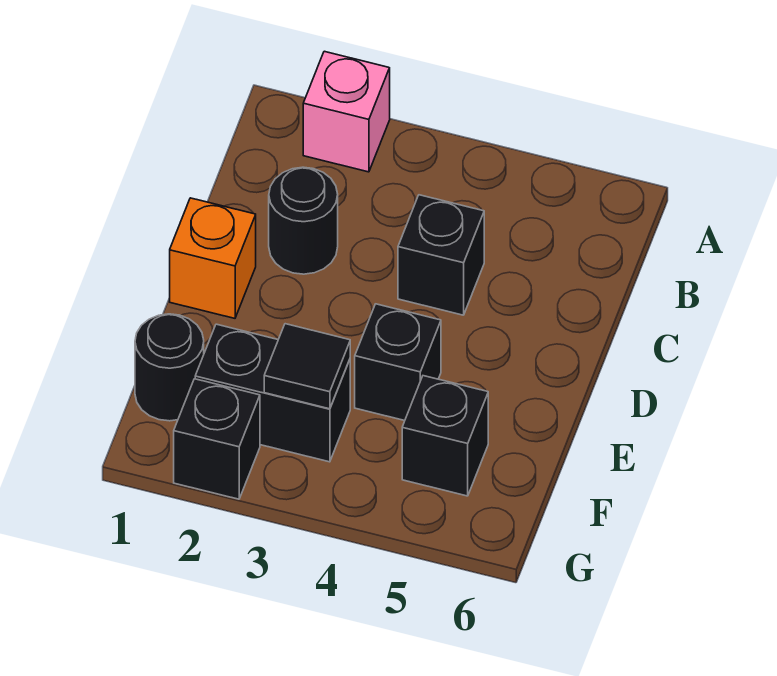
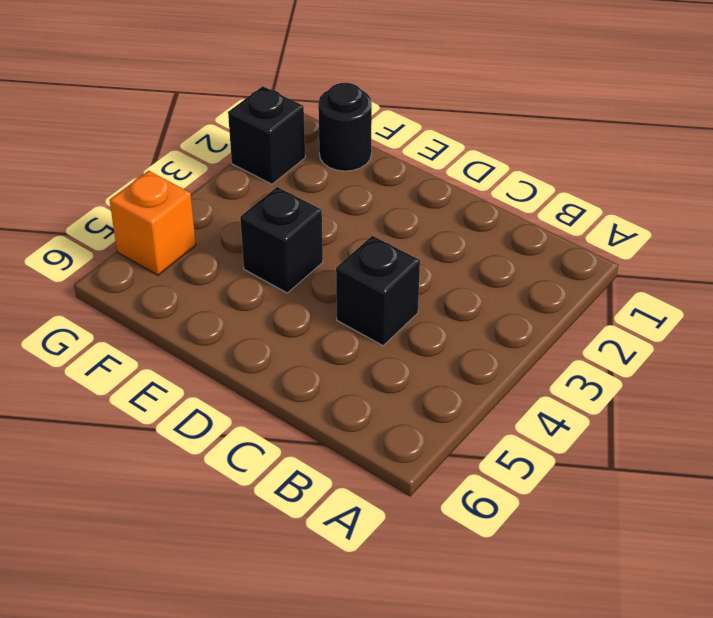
orange brick G5 level 1 -> orange brick D1 level 1
none -> pink brick A2 level 1
none -> black round brick C2 level 1

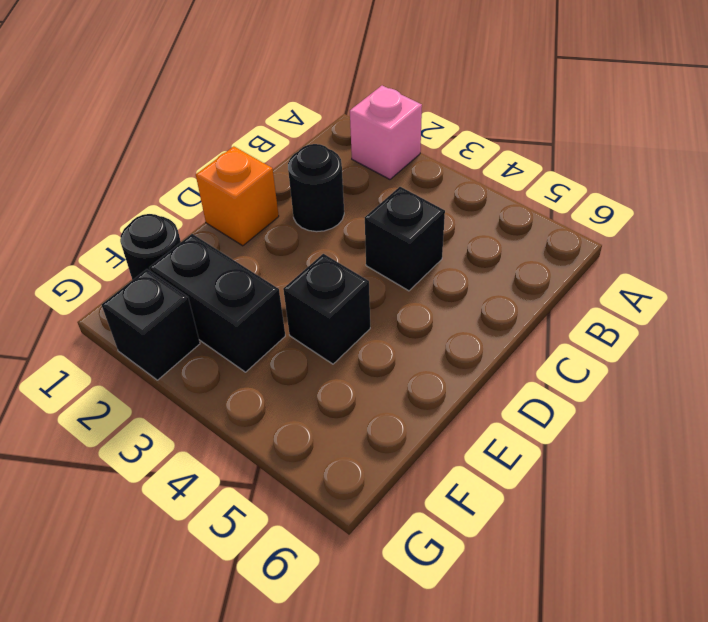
none -> black brick F5 level 1
none -> black tile F3 level 2

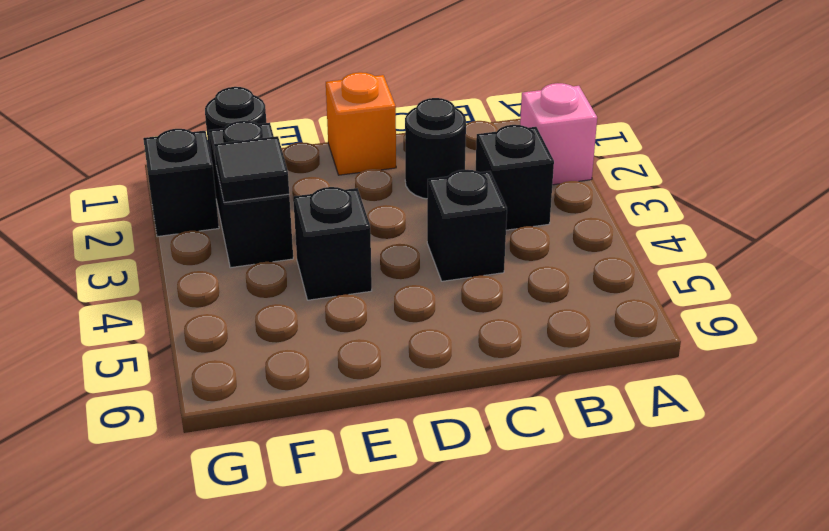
black brick B3 level 1 -> black brick F5 level 1

